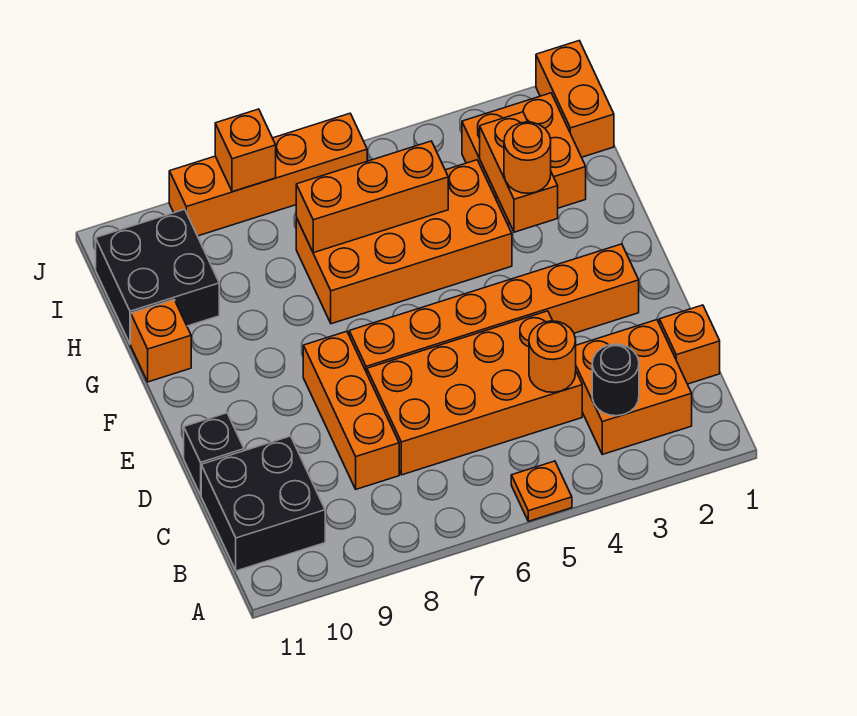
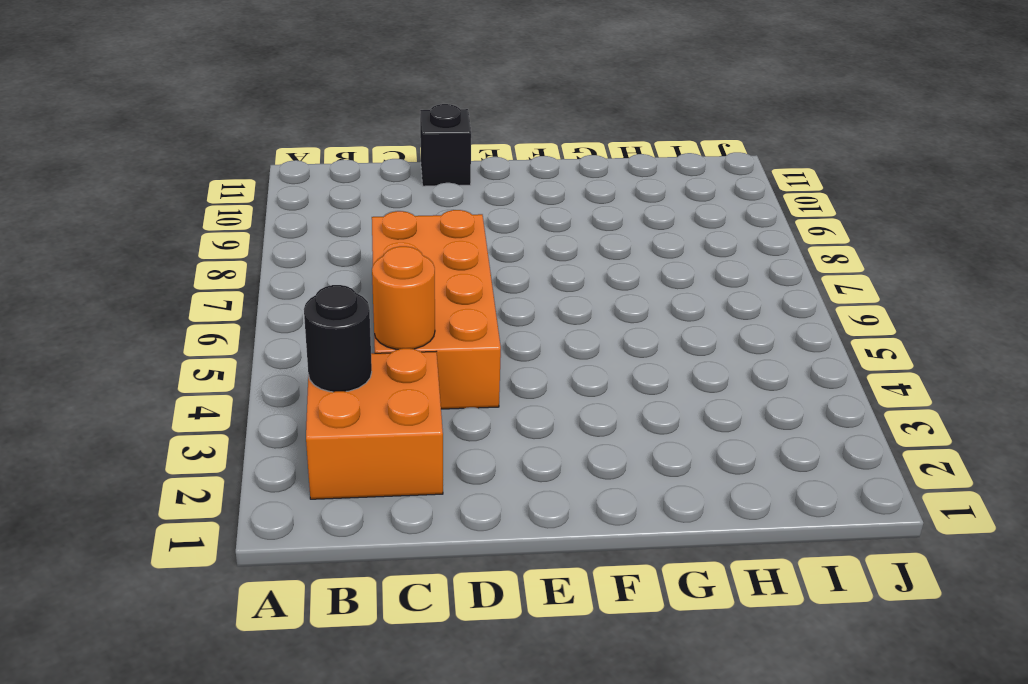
none -> orange plate A5 level 1
none -> black brick B10:C11 level 1
none -> orange brick C1 level 1

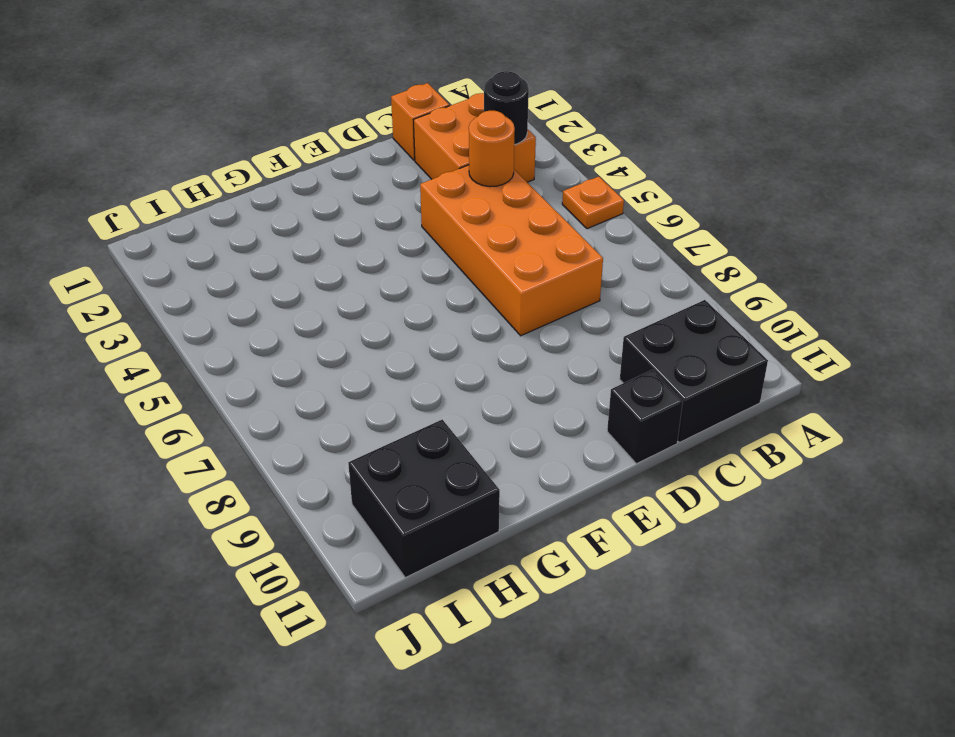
none -> orange brick C8:E8 level 1
none -> orange brick E2:E7 level 1
none -> orange brick G4:H7 level 1

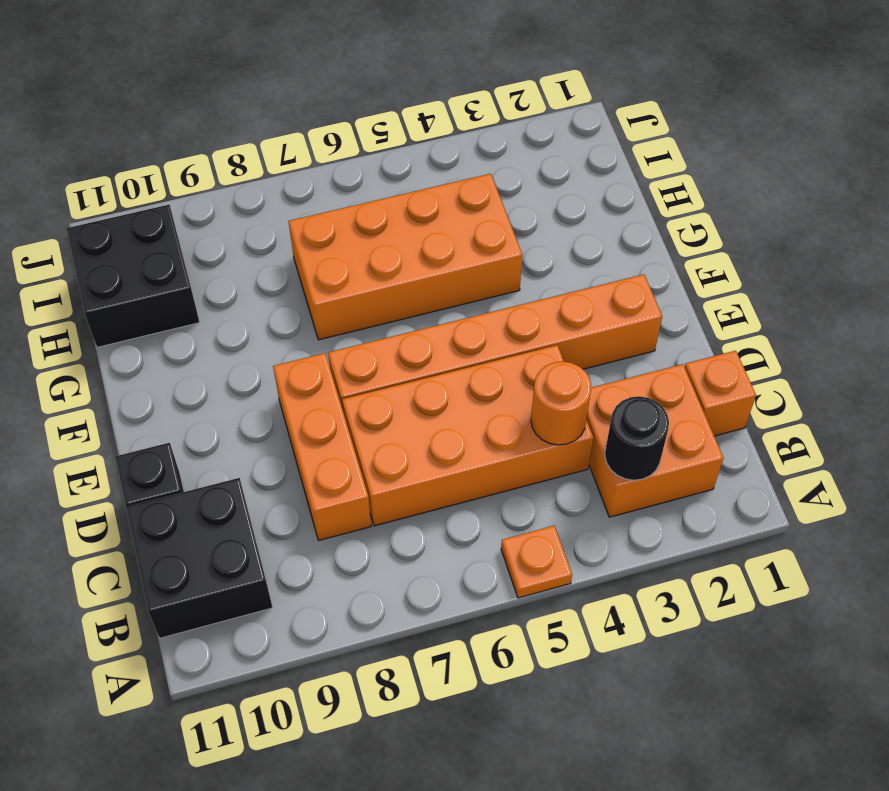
none -> orange brick G11 level 1
none -> orange brick H2:I3 level 1
none -> orange brick I1:J1 level 1

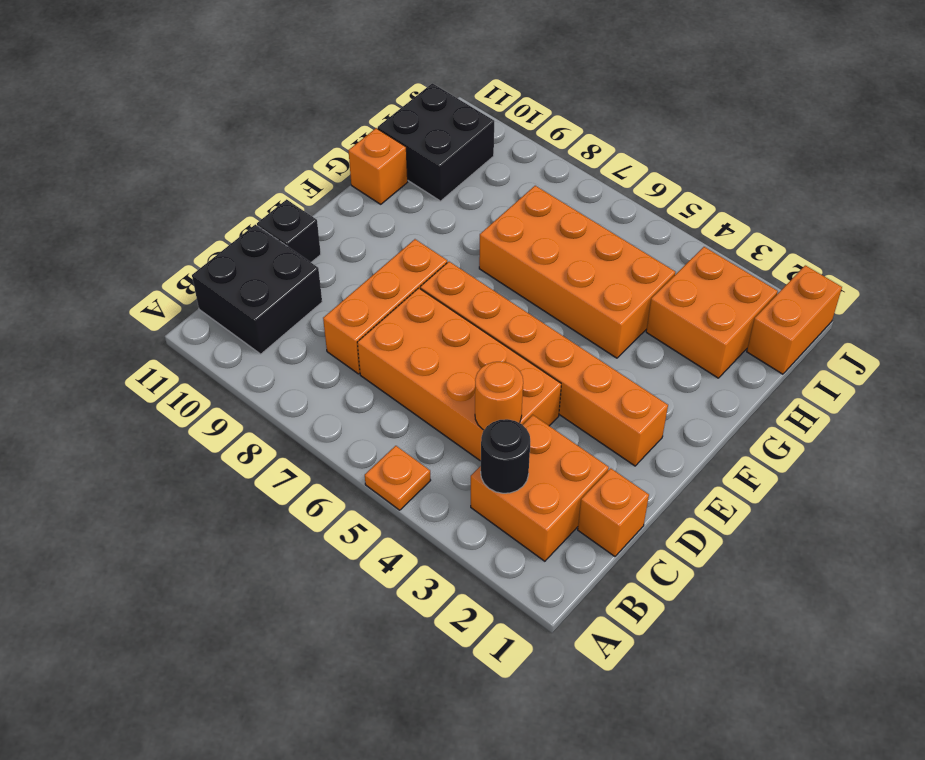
none -> orange brick J6:J9 level 1
none -> orange brick G3:H3 level 2
none -> orange brick H5:H7 level 2

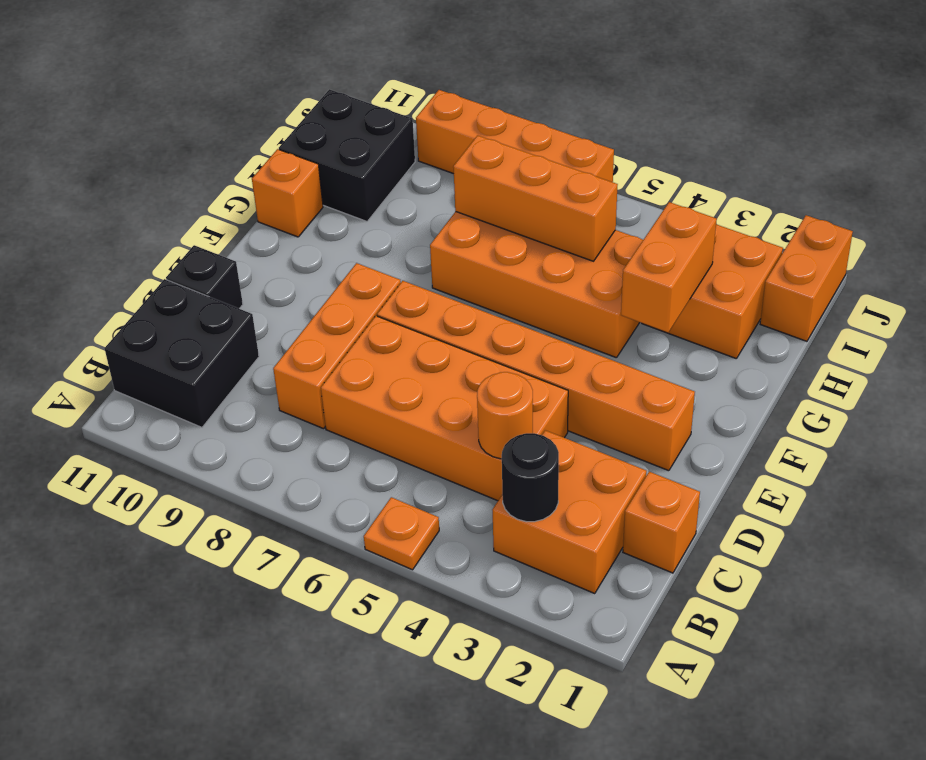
none -> orange brick J8 level 2
none -> orange round brick G3 level 3

